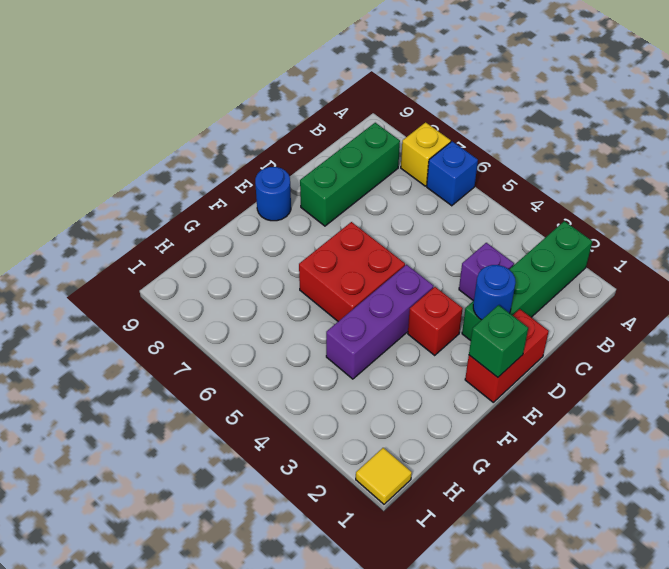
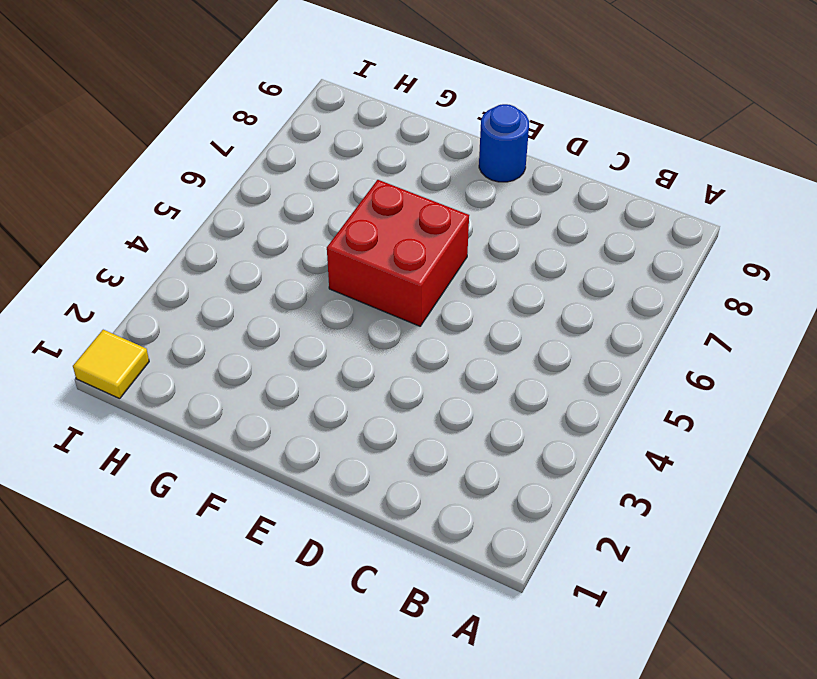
none -> green brick A2:D2 level 1
none -> blue brick A6 level 1
none -> yellow brick A7 level 1

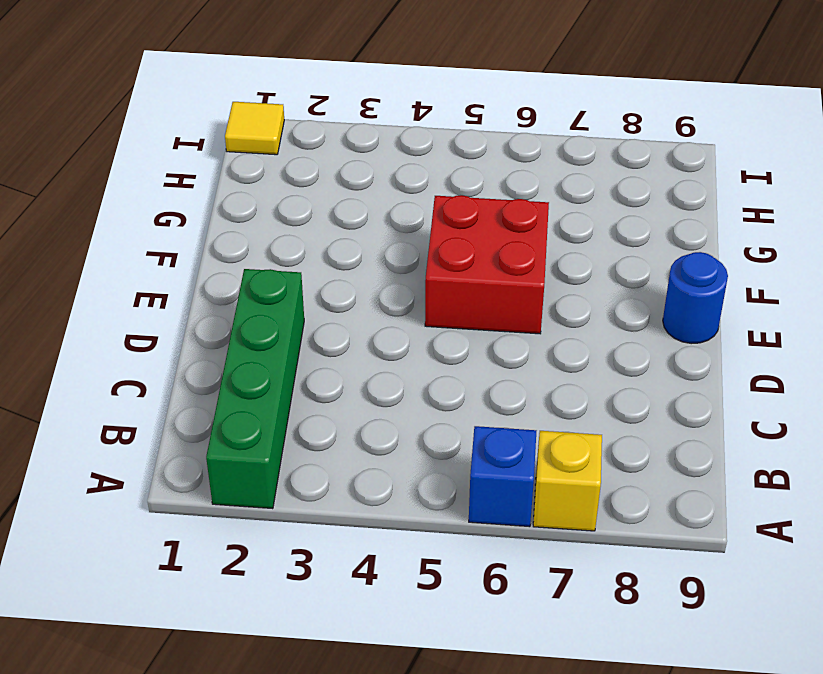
none -> green brick B8:D8 level 1
none -> purple brick C3 level 1
none -> red brick D1:E1 level 1

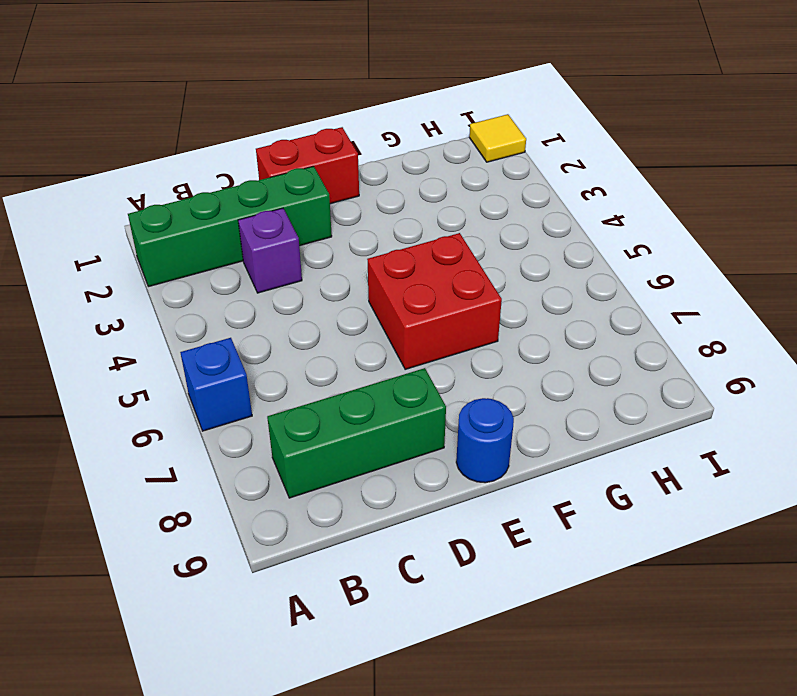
none -> yellow brick A7 level 1
none -> red brick E3 level 1
none -> purple brick E4:G4 level 1

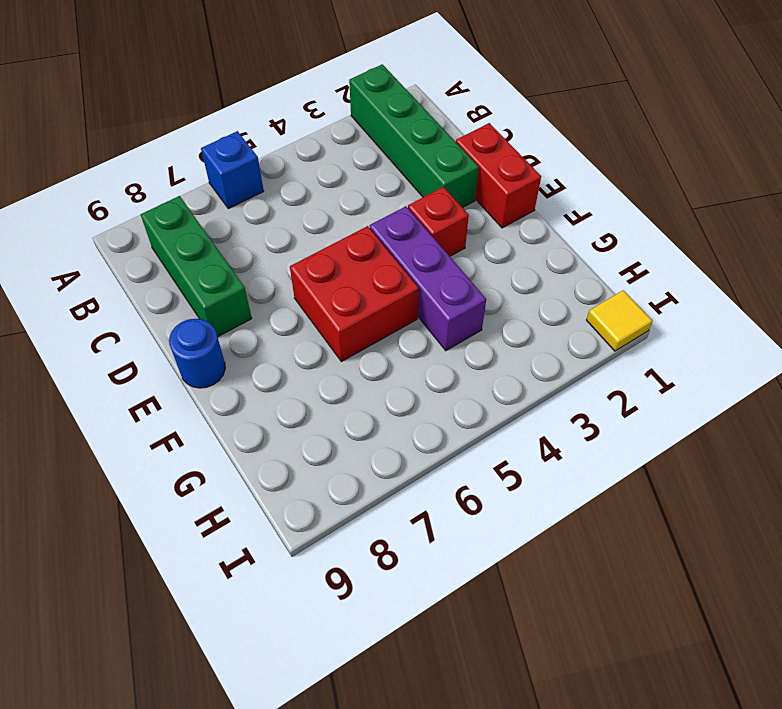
none -> yellow brick A7 level 1
none -> purple brick C3 level 1
none -> blue round brick D2 level 2

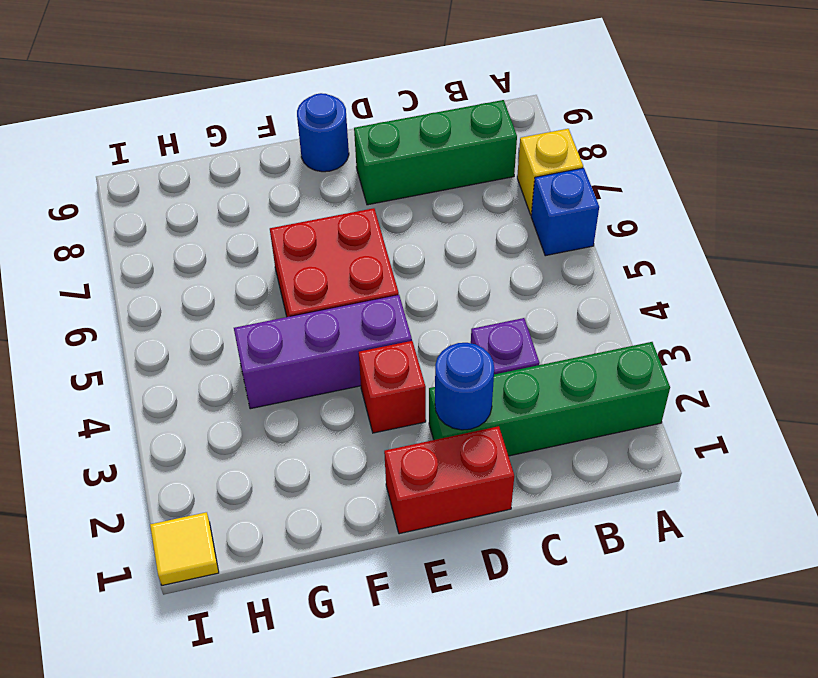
none -> green brick E1 level 2

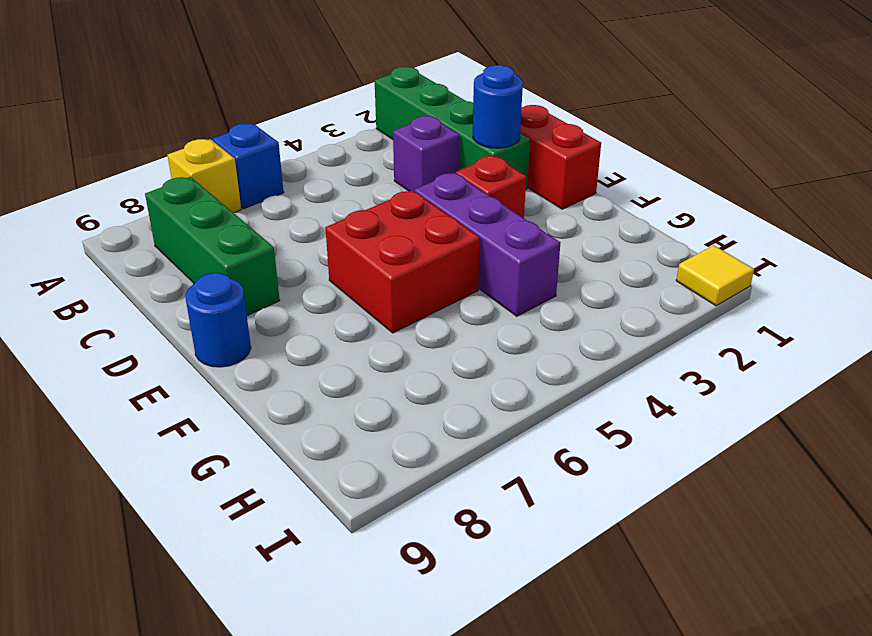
none -> green brick E1 level 2

